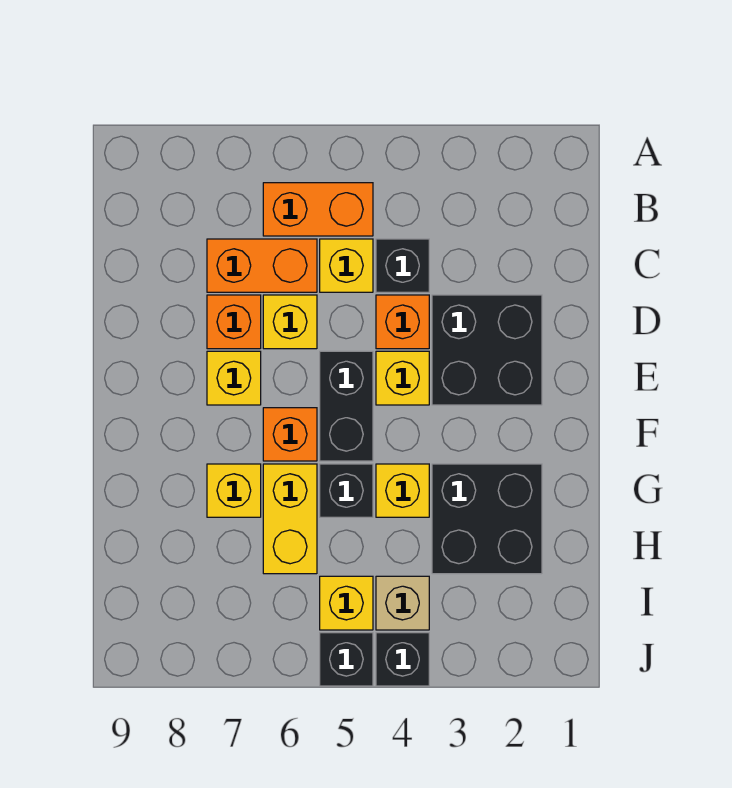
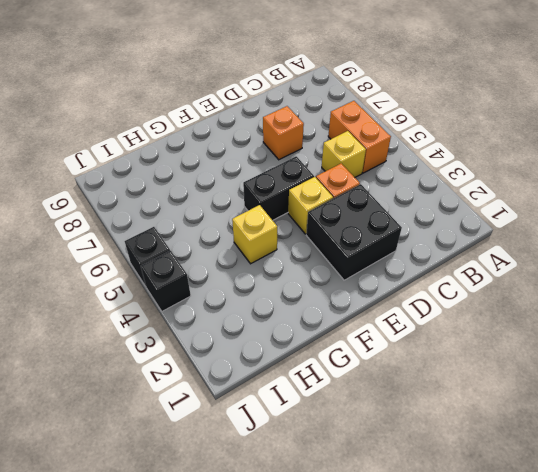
none -> black brick C4 level 1
none -> orange brick C6:C7 level 1
none -> yellow brick D6 level 1

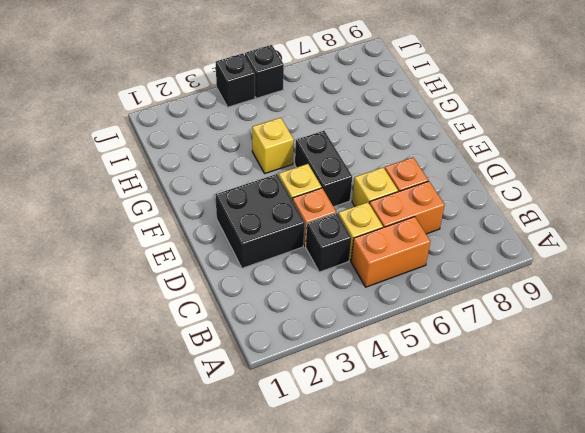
none -> yellow brick E7 level 1
none -> orange brick F6 level 1
none -> black brick G2:H3 level 1

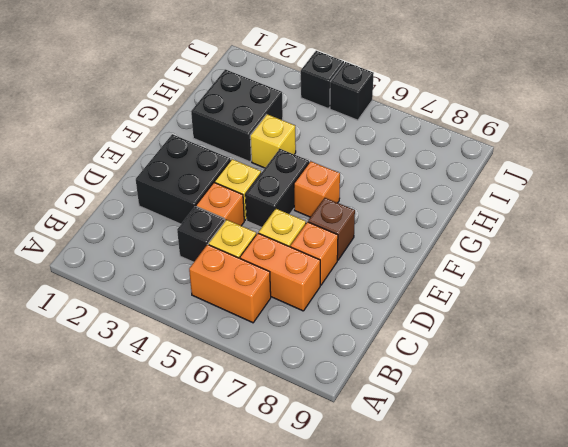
brown brick E7 level 1 -> yellow brick E7 level 1
none -> black brick G5 level 1
none -> yellow brick G6:H6 level 1
none -> yellow brick G7 level 1

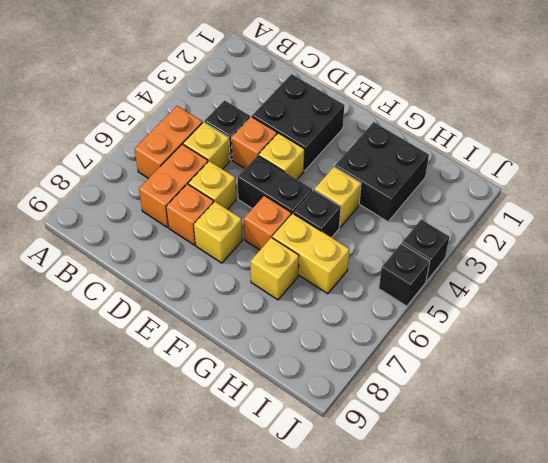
none -> tan brick I4 level 1
none -> yellow brick I5 level 1

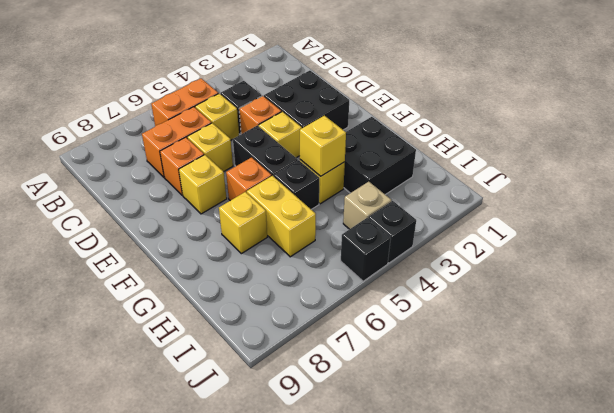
yellow brick G4 level 2 -> yellow brick I5 level 1

